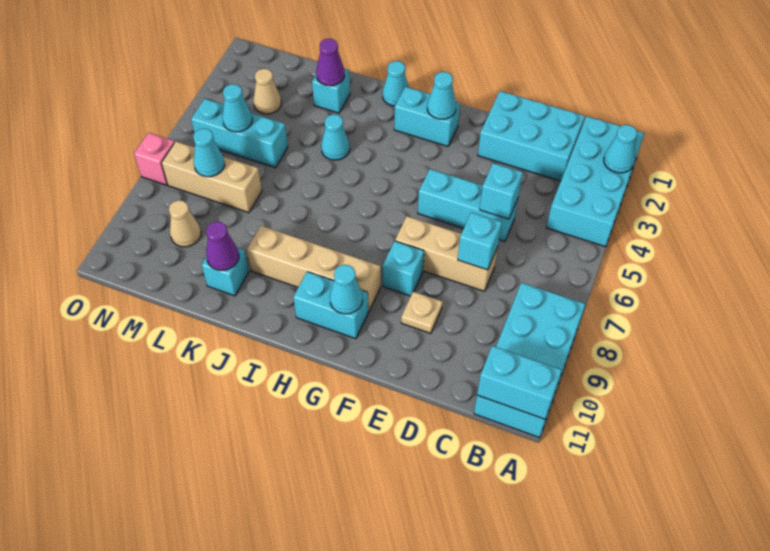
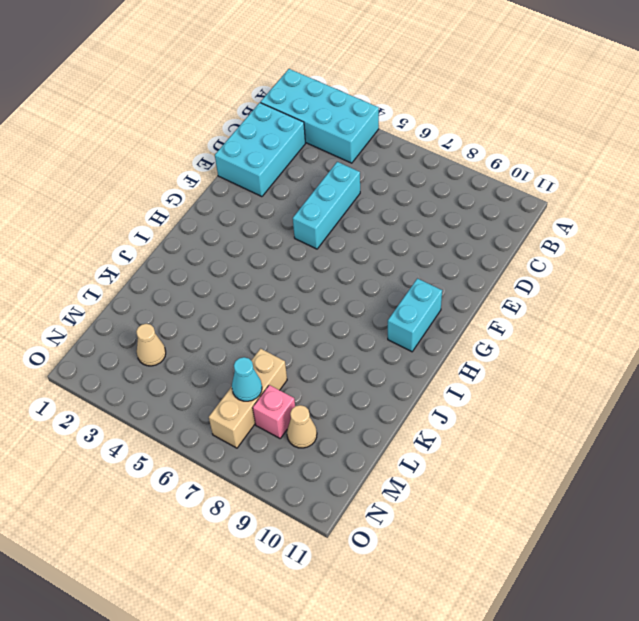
pink brick M8 level 1 -> pink brick O7 level 1
none -> cyan brick A8:B11 level 1
none -> tan brick D7:F7 level 1
none -> tan plate E9 level 1

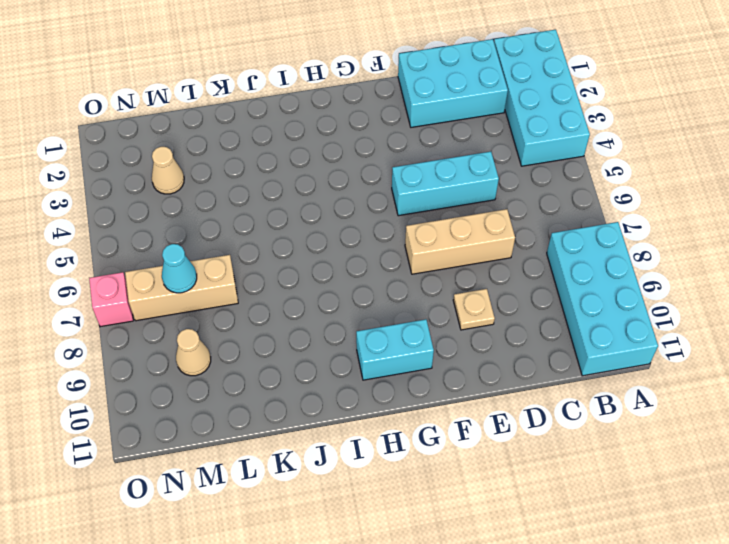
none -> cyan brick F8 level 1
none -> cyan brick G2:H2 level 1
none -> tan brick G9:J9 level 1

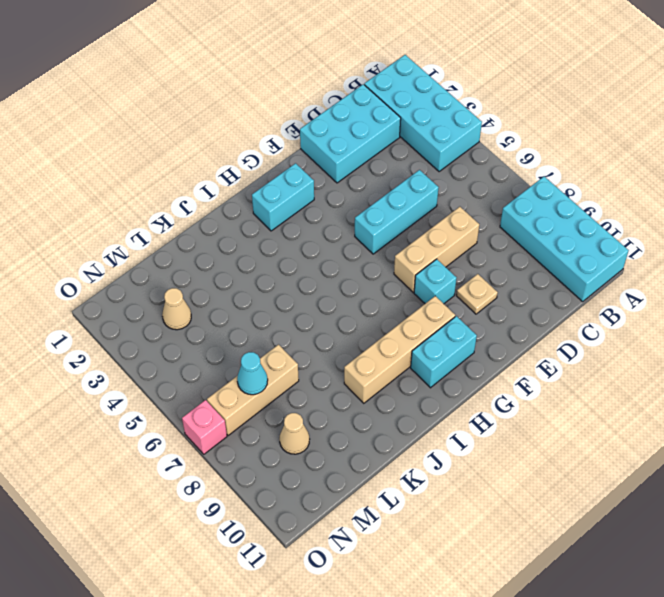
none -> cyan cone I1 level 1
none -> cyan cone J4 level 1
none -> cyan brick K2 level 1

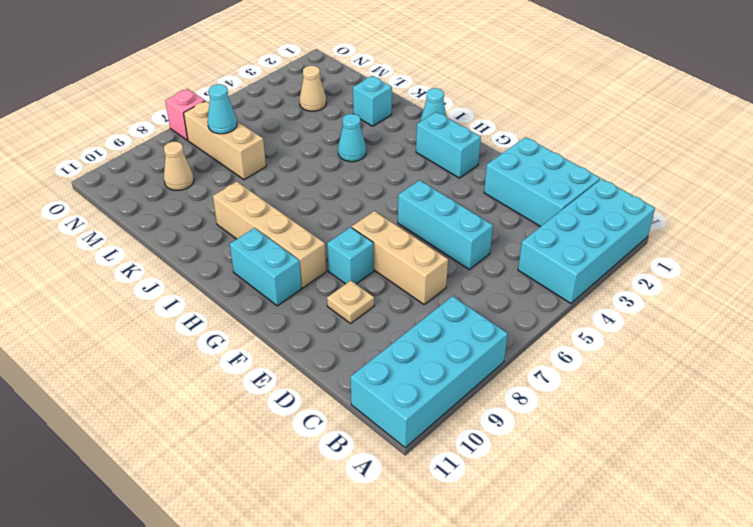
none -> cyan brick K10 level 1
none -> cyan brick L5:N5 level 1
none -> cyan cone A2 level 2

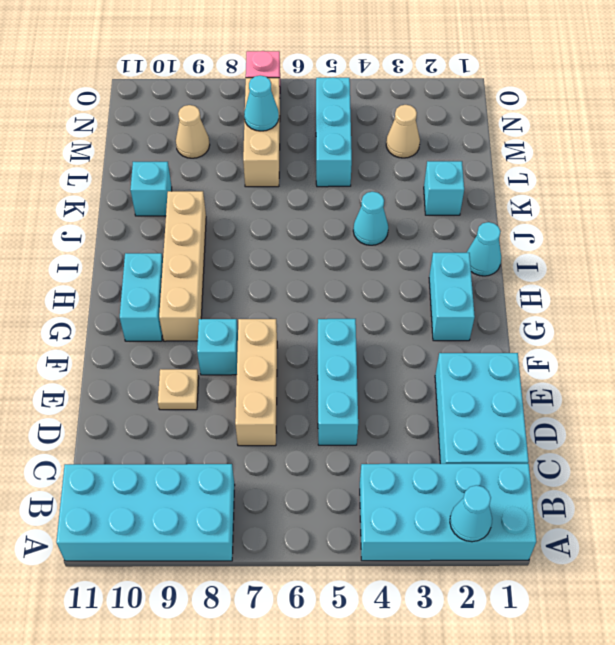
none -> cyan brick A11:B11 level 2
none -> cyan brick D5 level 2
none -> cyan brick D7 level 2

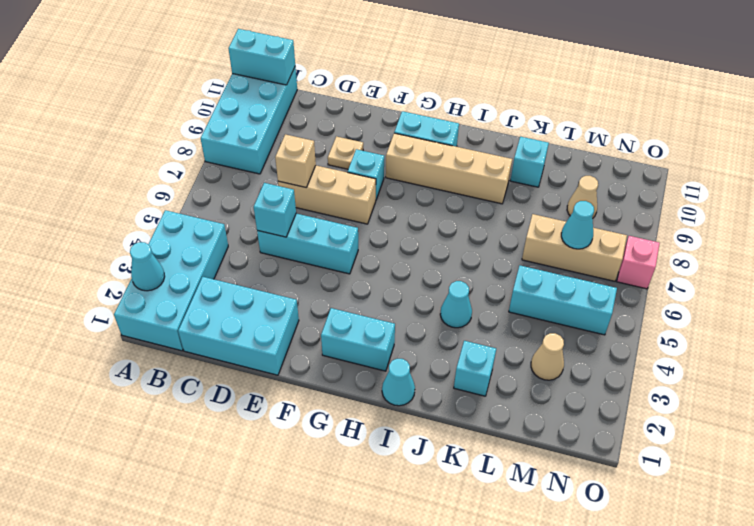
tan brick D7 level 2 -> cyan brick D7 level 2
none -> cyan cone G2 level 2
none -> cyan cone G10 level 2
none -> purple cone K2 level 2

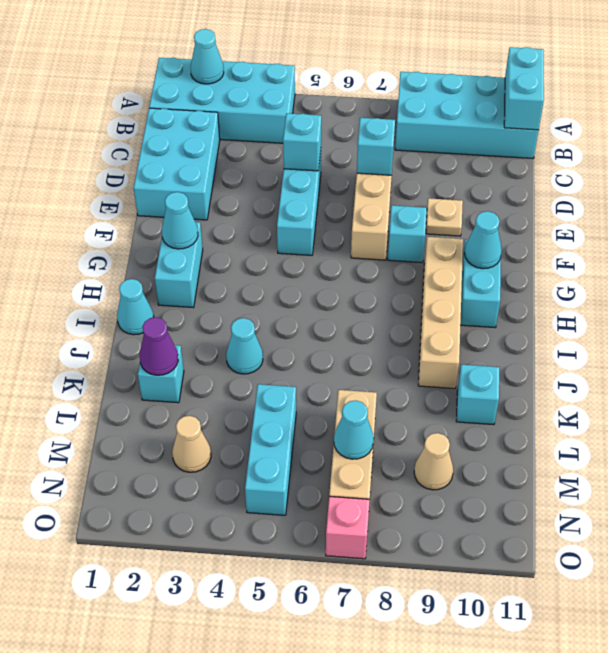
none -> purple cone K10 level 2
none -> cyan cone M5 level 2

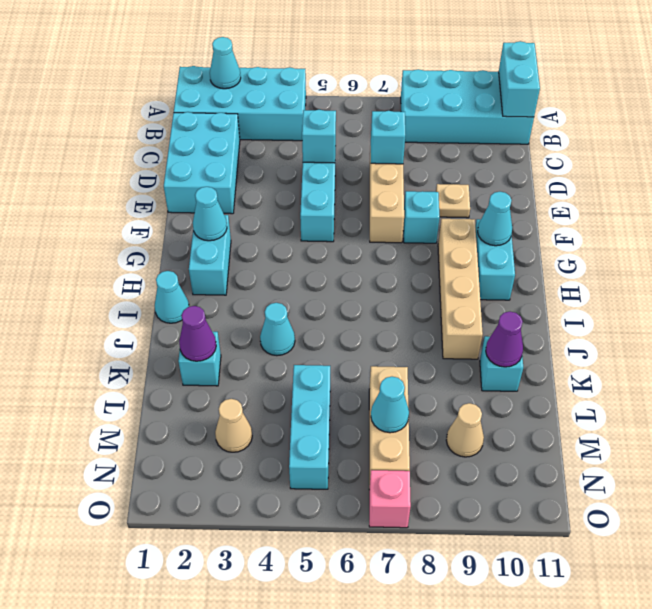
none -> cyan cone M5 level 2

